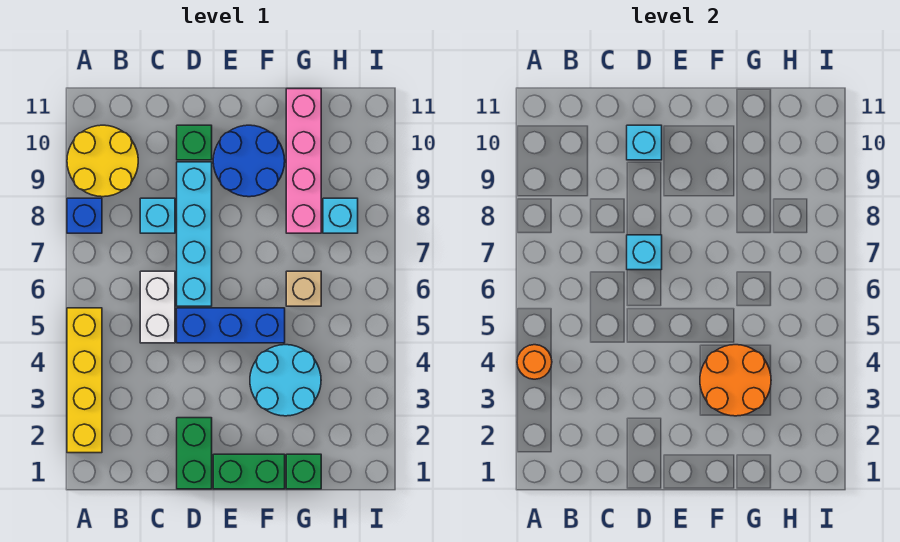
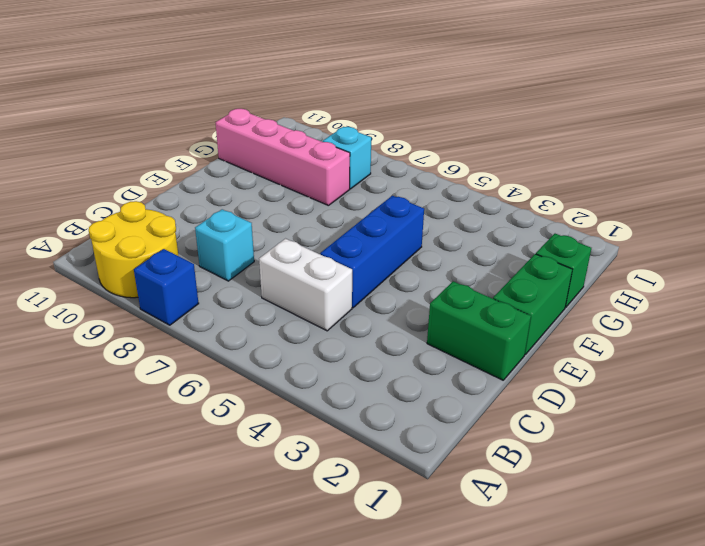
none -> yellow brick A2:A5 level 1
none -> cyan brick D6:D9 level 1
none -> green brick D10 level 1

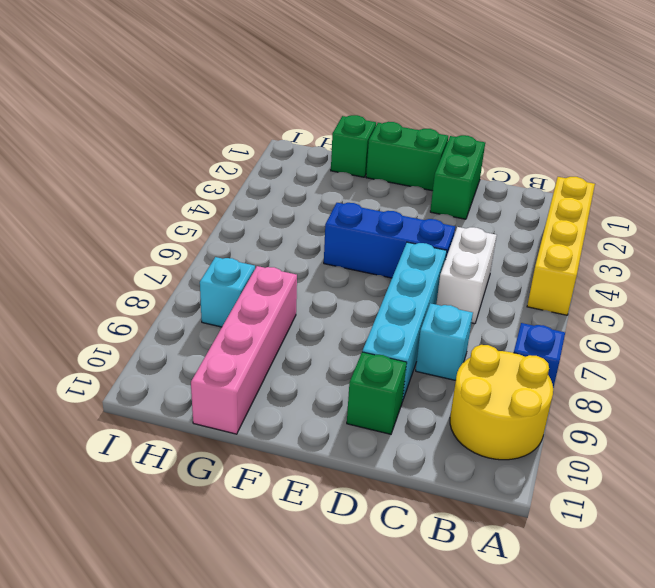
none -> blue round brick E9:F10 level 1
none -> cyan round brick F3:G4 level 1
none -> tan brick G6 level 1

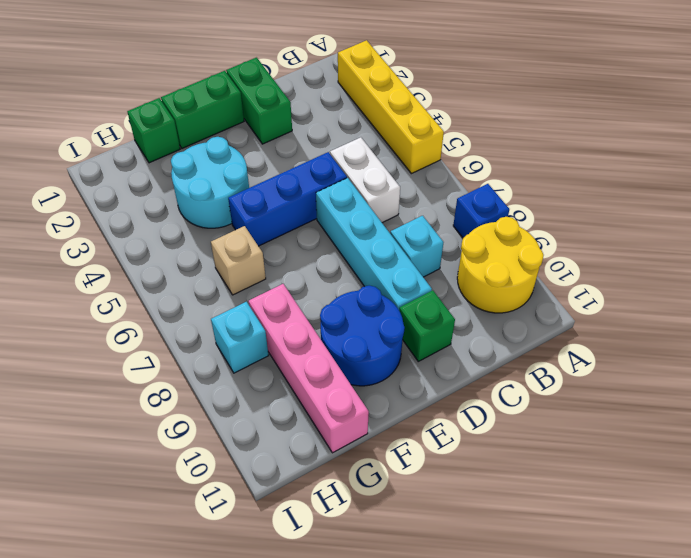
none -> orange round brick A4 level 2
none -> cyan brick D7 level 2
none -> cyan brick D10 level 2

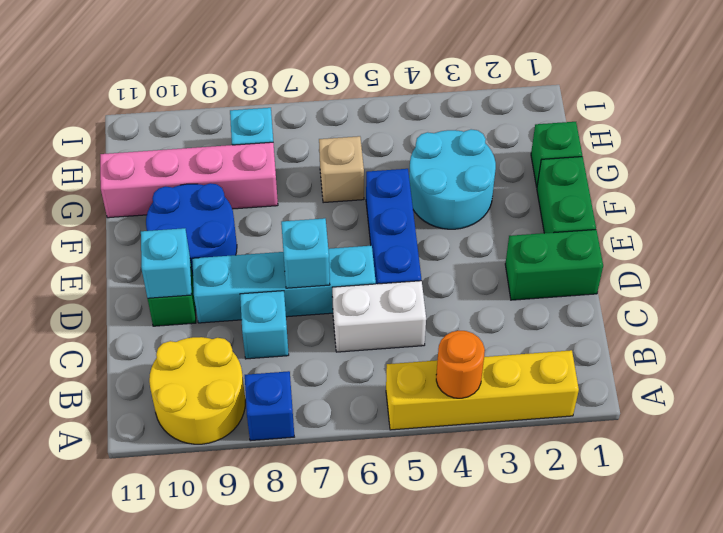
none -> orange round brick F3:G4 level 2

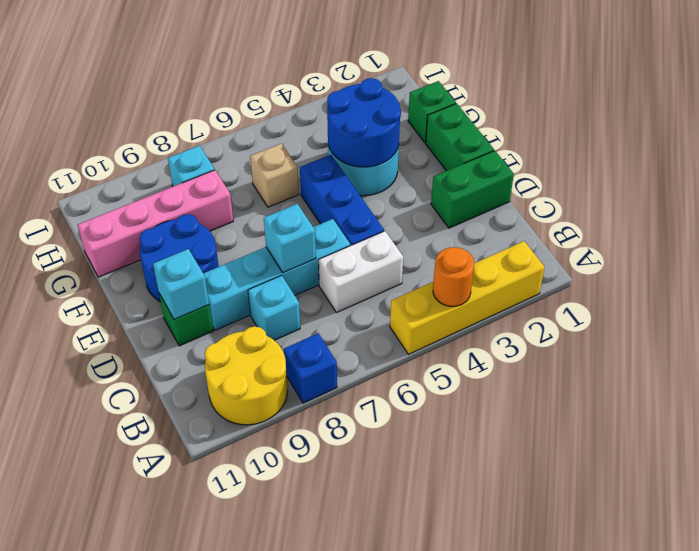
blue round brick F3:G4 level 2 -> orange round brick F3:G4 level 2

